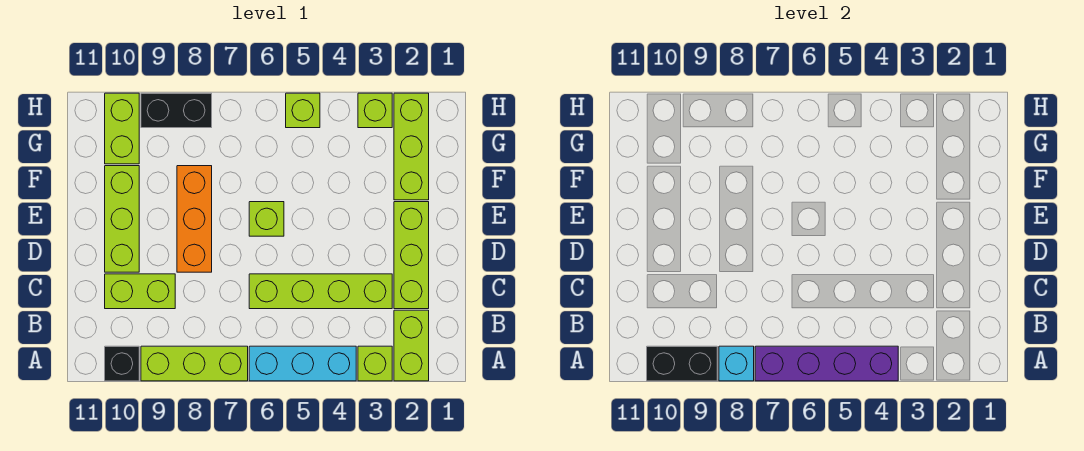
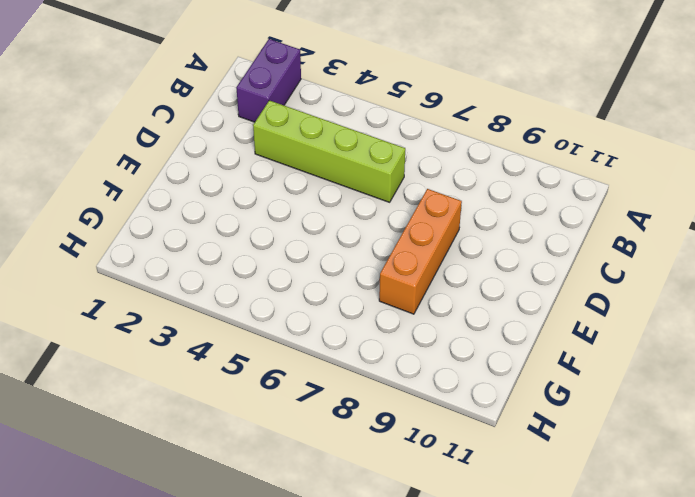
purple brick A2:B2 level 1 -> lime brick A2:B2 level 1
none -> lime brick A3 level 1
none -> cyan brick A4:A6 level 1
none -> lime brick A7:A9 level 1

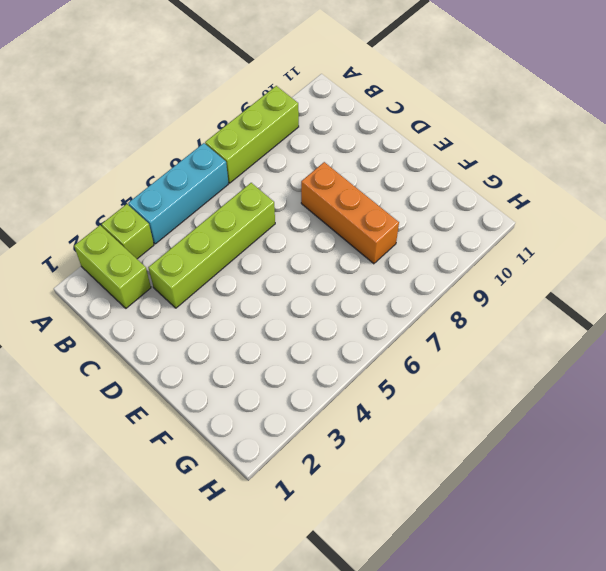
none -> black brick A10 level 1
none -> lime brick C2:E2 level 1
none -> lime brick C9:C10 level 1

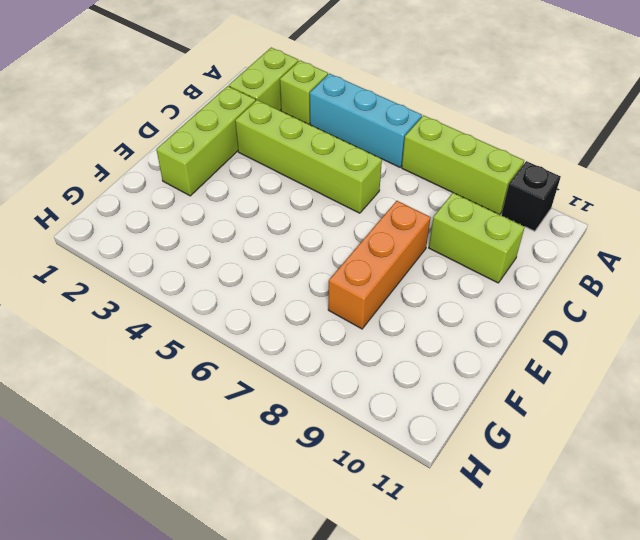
none -> lime brick D10:F10 level 1
none -> lime brick E6 level 1
none -> lime brick F2:H2 level 1

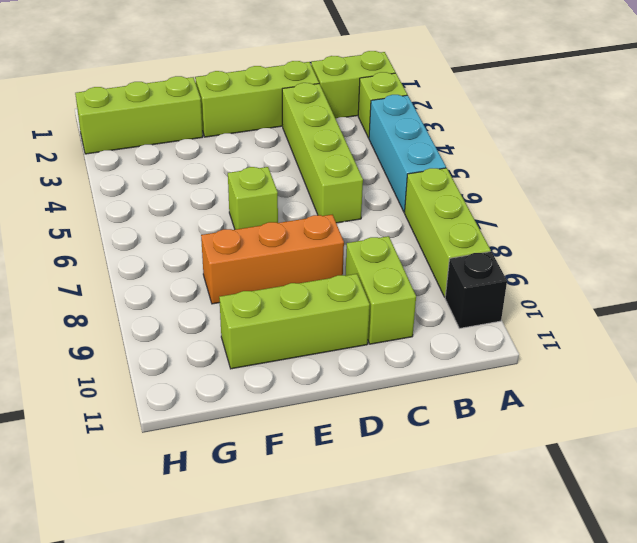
none -> lime brick G10:H10 level 1
none -> lime brick H3 level 1
none -> lime brick H5 level 1

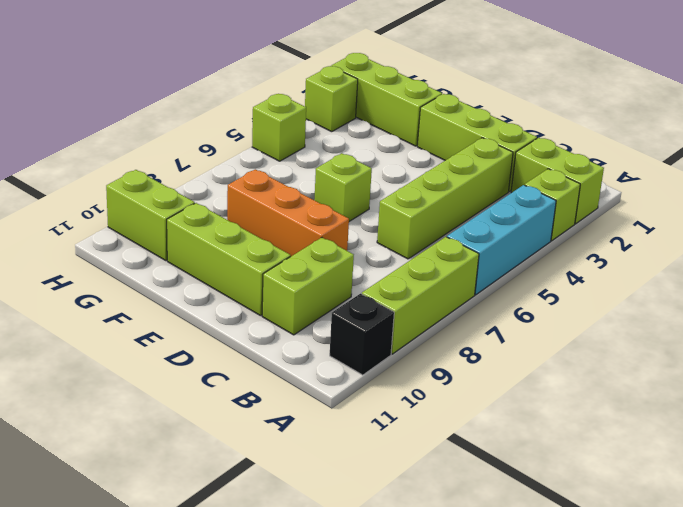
none -> black brick H8:H9 level 1
none -> purple brick A4:A7 level 2
none -> cyan brick A8 level 2

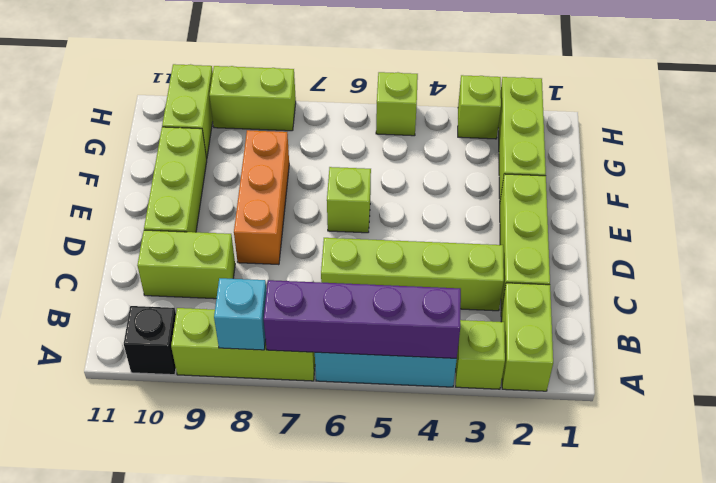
lime brick H8:H9 level 1 -> black brick H8:H9 level 1
none -> black brick A9:A10 level 2

